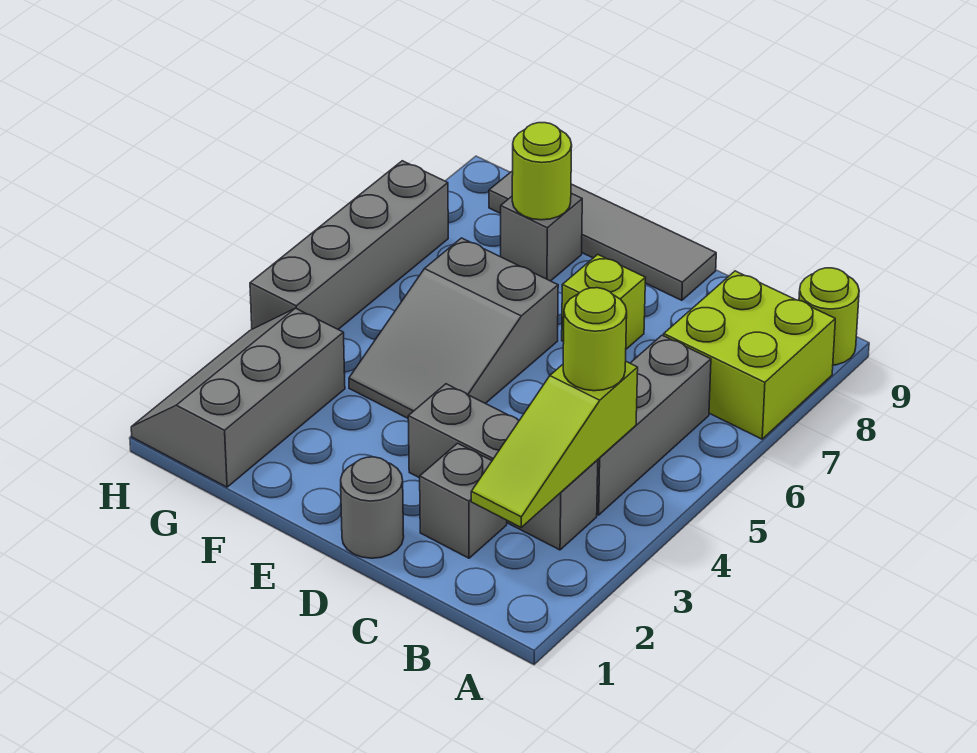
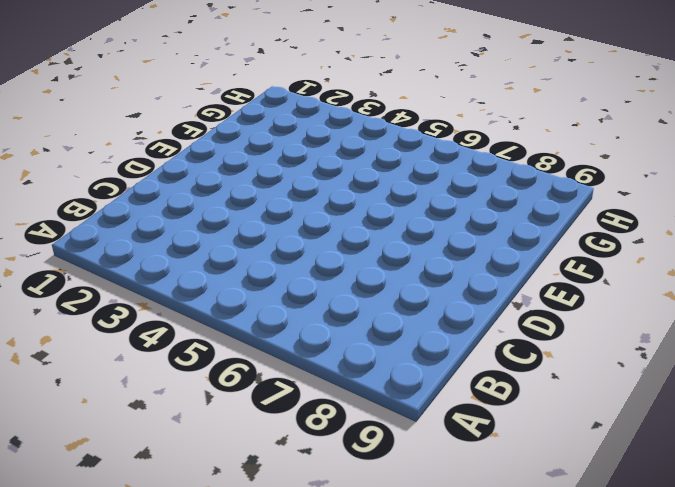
none -> lime brick A7:B8 level 1
none -> lime round brick A9 level 1
none -> grey brick B3:D3 level 1

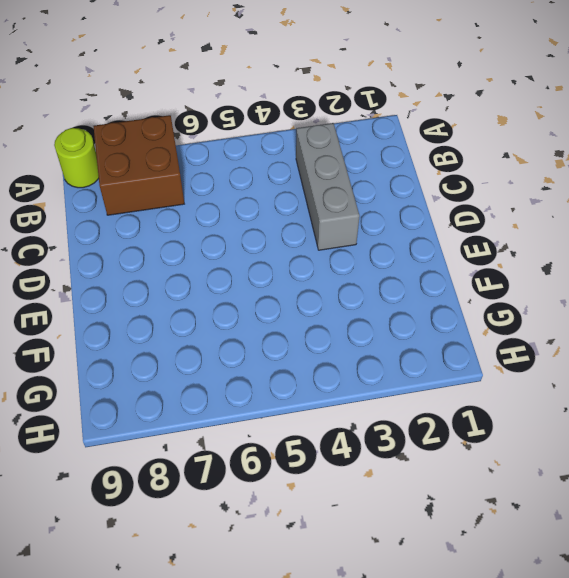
brown brick A7:B8 level 1 -> lime brick A7:B8 level 1
none -> grey brick B4:B6 level 1
none -> grey brick C2 level 1
none -> grey round brick D1 level 1

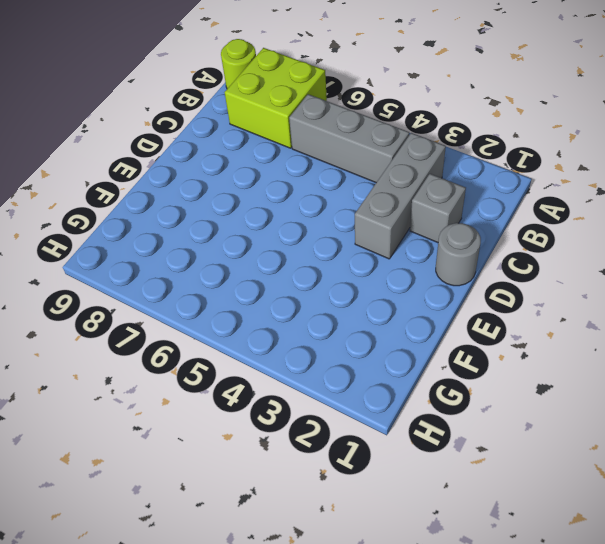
none -> lime brick D7 level 1
none -> grey tile D9:G9 level 1
none -> grey slope E4:F6 level 1 top 6

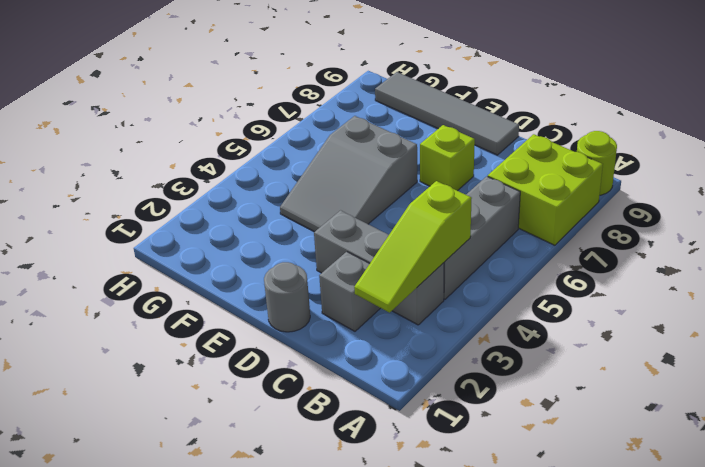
none -> grey brick F8 level 1
none -> grey slope G1:H3 level 1 top G
none -> grey brick H4:H7 level 1

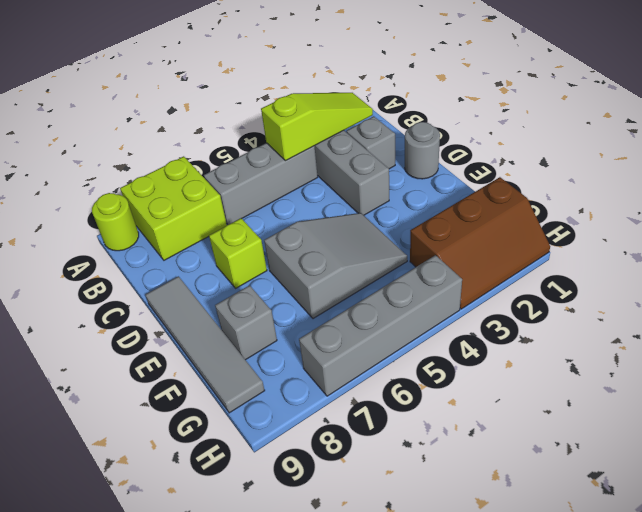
brown slope G1:H3 level 1 top G -> grey slope G1:H3 level 1 top G
none -> lime round brick F8 level 2
none -> lime round brick B4 level 3

